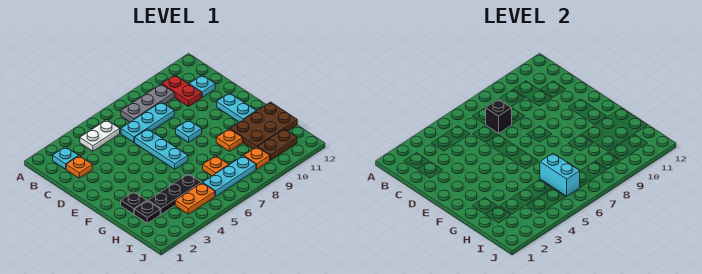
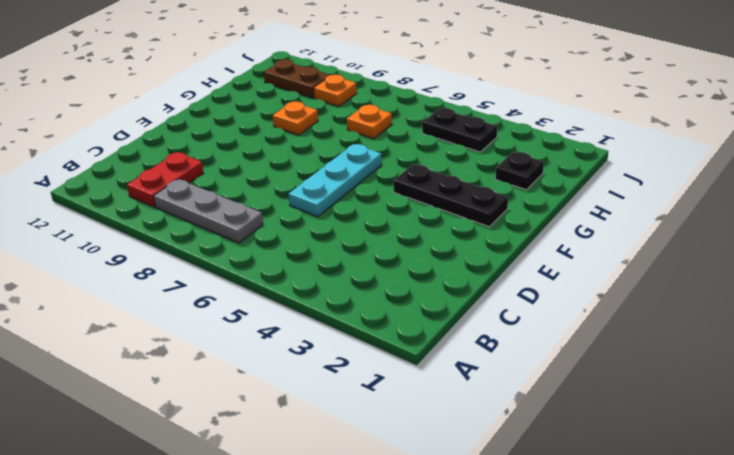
black plate F2:F4 level 1 -> black plate H3:H5 level 1
black plate I4:I5 level 1 -> orange plate I4:I5 level 1
none -> cyan plate B2 level 1
none -> white plate B4:B5 level 1
none -> orange plate C2 level 1

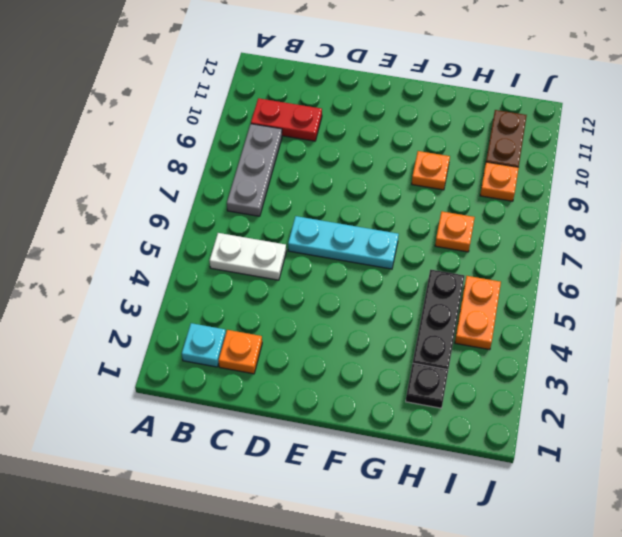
white plate B5:C5 level 1 -> white plate B4:B5 level 1
none -> cyan plate C6:C8 level 1
none -> cyan plate C11 level 1
none -> cyan plate E8 level 1

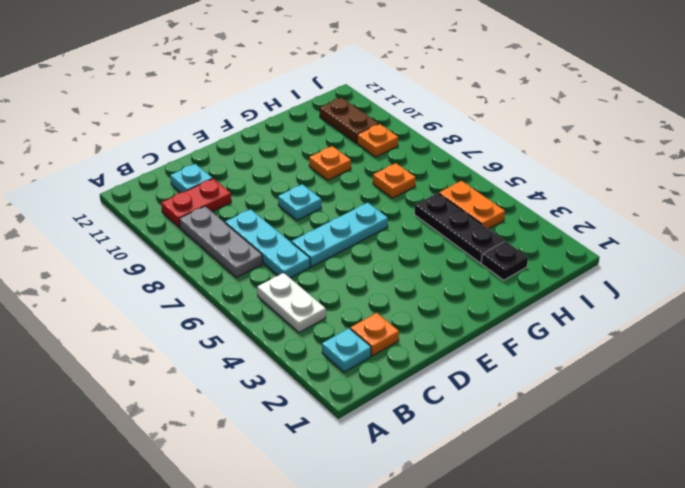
none -> cyan plate E11:F11 level 1
none -> black plate G2 level 1
none -> brown plate G10:H12 level 1

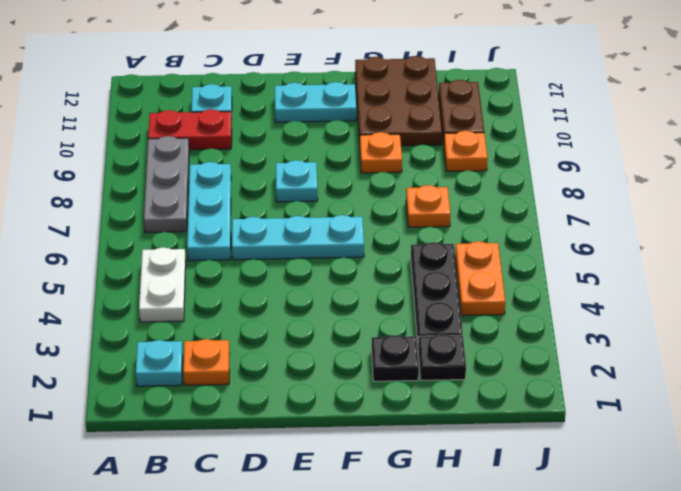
none -> cyan plate I6:I8 level 1
none -> black brick C7 level 2
none -> cyan brick H6:I6 level 2

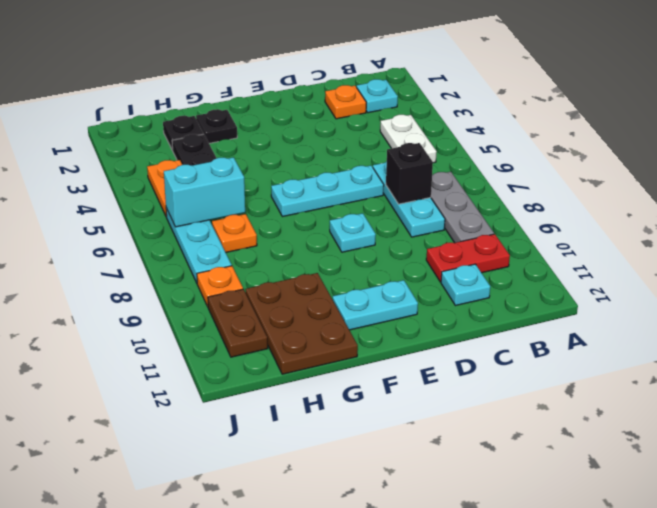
none -> orange plate G9 level 1

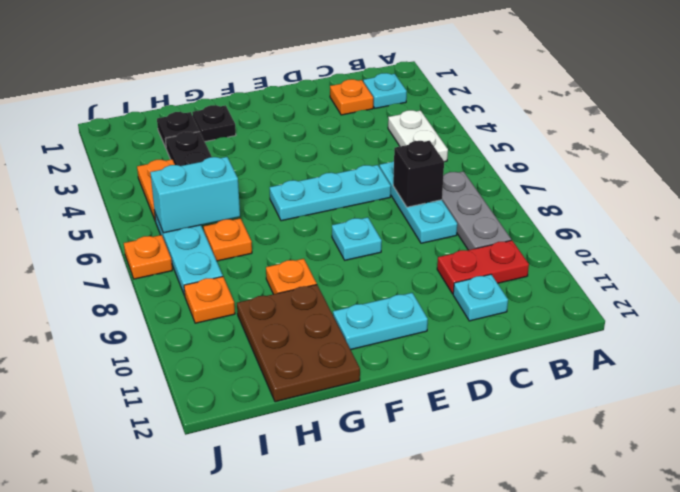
orange plate J7 level 1 -> none
none -> brown plate I10:I11 level 1

